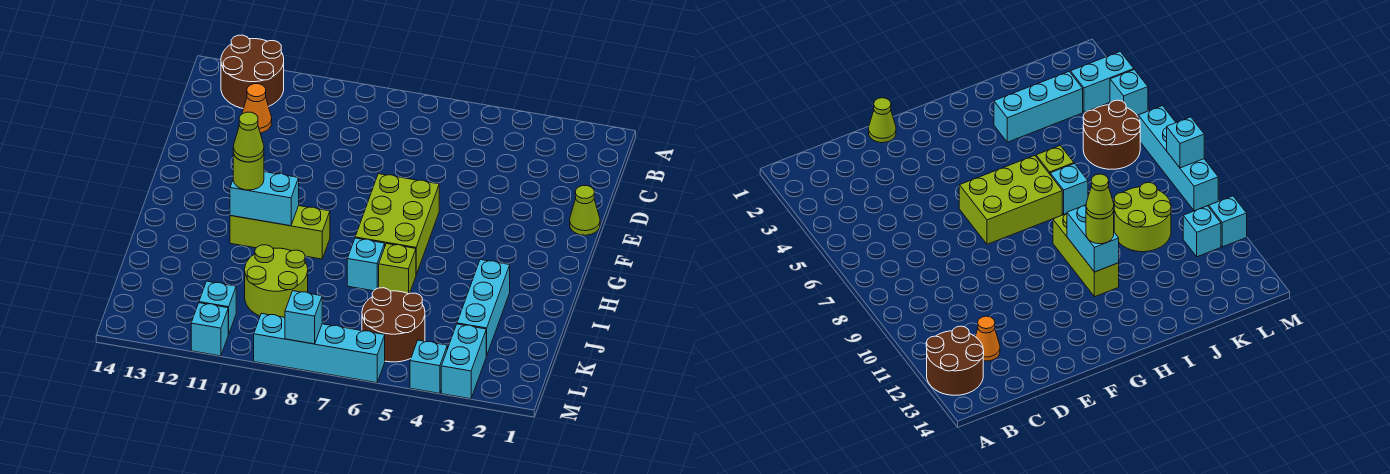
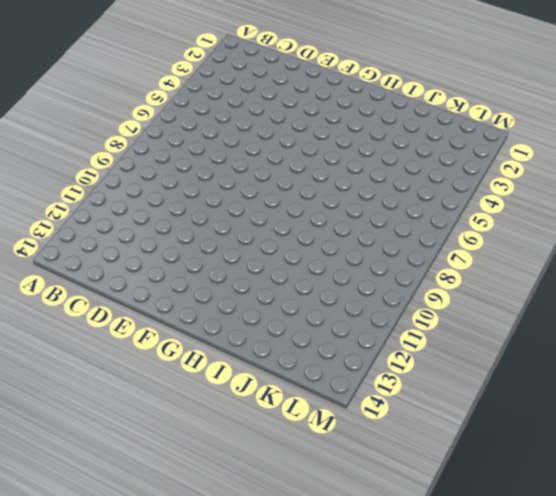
none -> brown round brick A12:B13 level 1
none -> orange cone C12 level 1
none -> lime cone E1 level 1

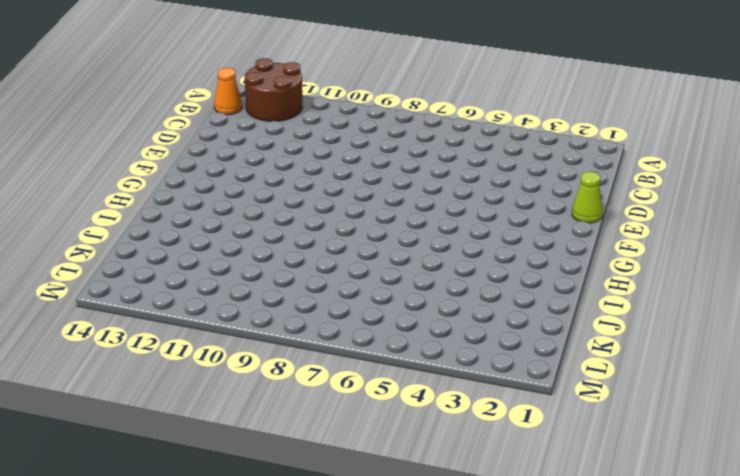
orange cone B14 level 1 -> orange cone C12 level 1
none -> lime brick F6:H7 level 1
none -> lime brick H9:H11 level 1
none -> cyan brick I3:K3 level 1

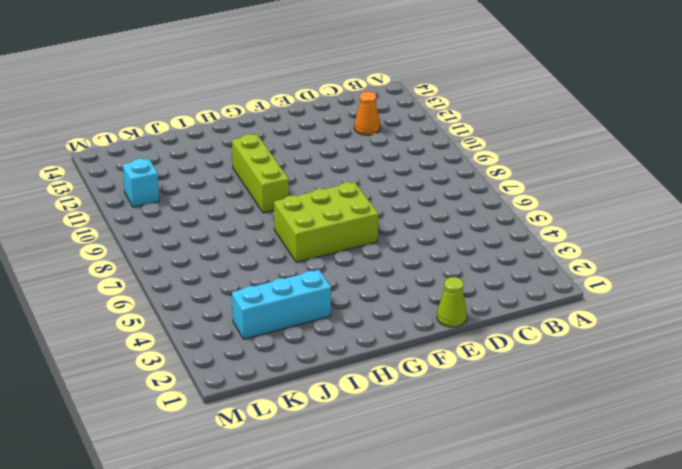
none -> brown round brick A12:B13 level 1
none -> lime brick I6 level 1
none -> cyan brick I7 level 1

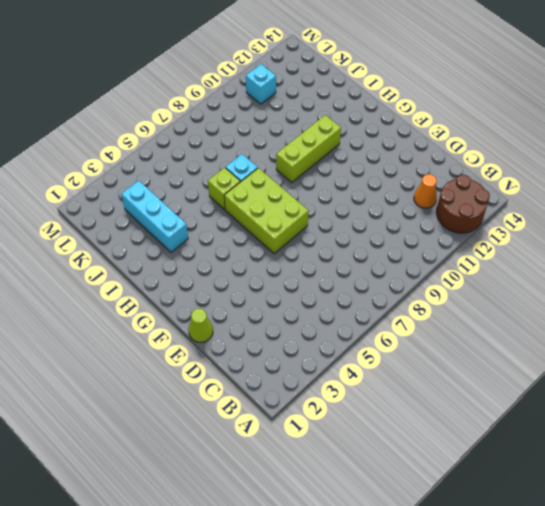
none -> lime round brick J9:K10 level 1
none -> brown round brick K5:L6 level 1
none -> cyan brick L3:M3 level 1

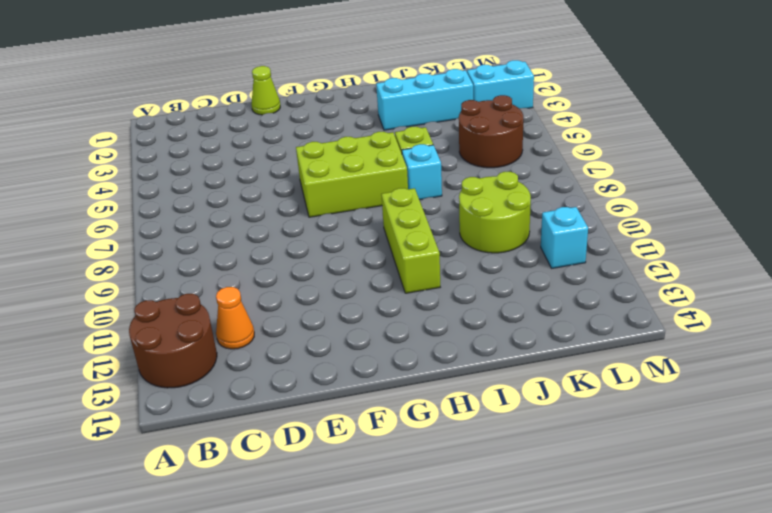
none -> cyan brick M4 level 1
none -> cyan brick M6:M9 level 1
none -> cyan brick M11 level 1

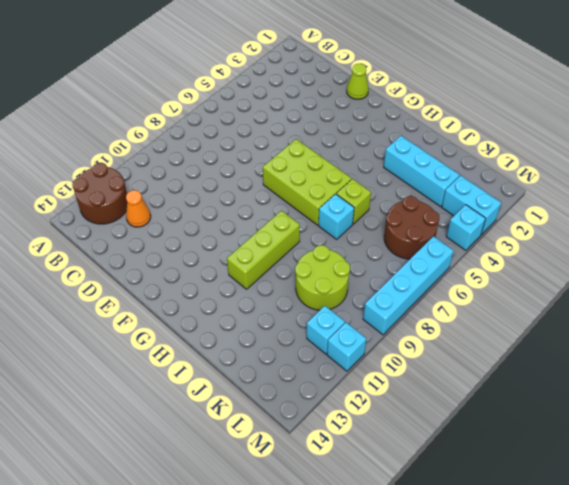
none -> cyan brick H10:H11 level 2
none -> cyan brick M8 level 2
none -> lime round brick H11 level 3

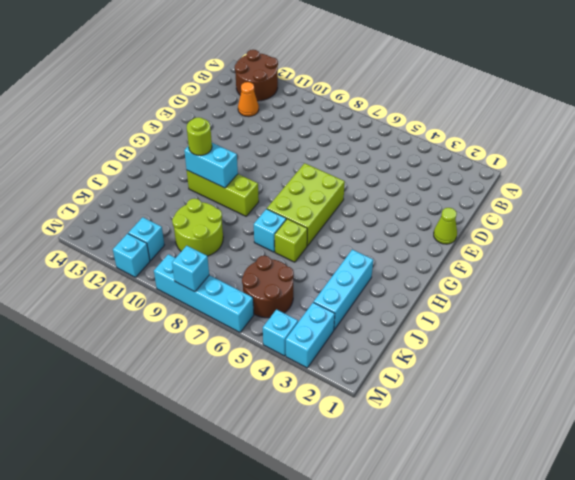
none -> lime cone H11 level 4

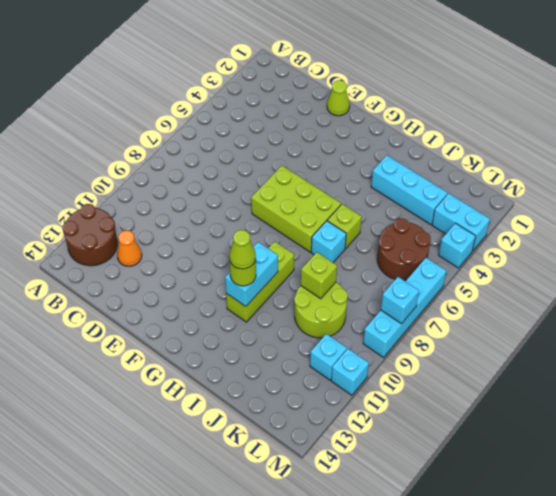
lime brick J9 level 2 -> none

